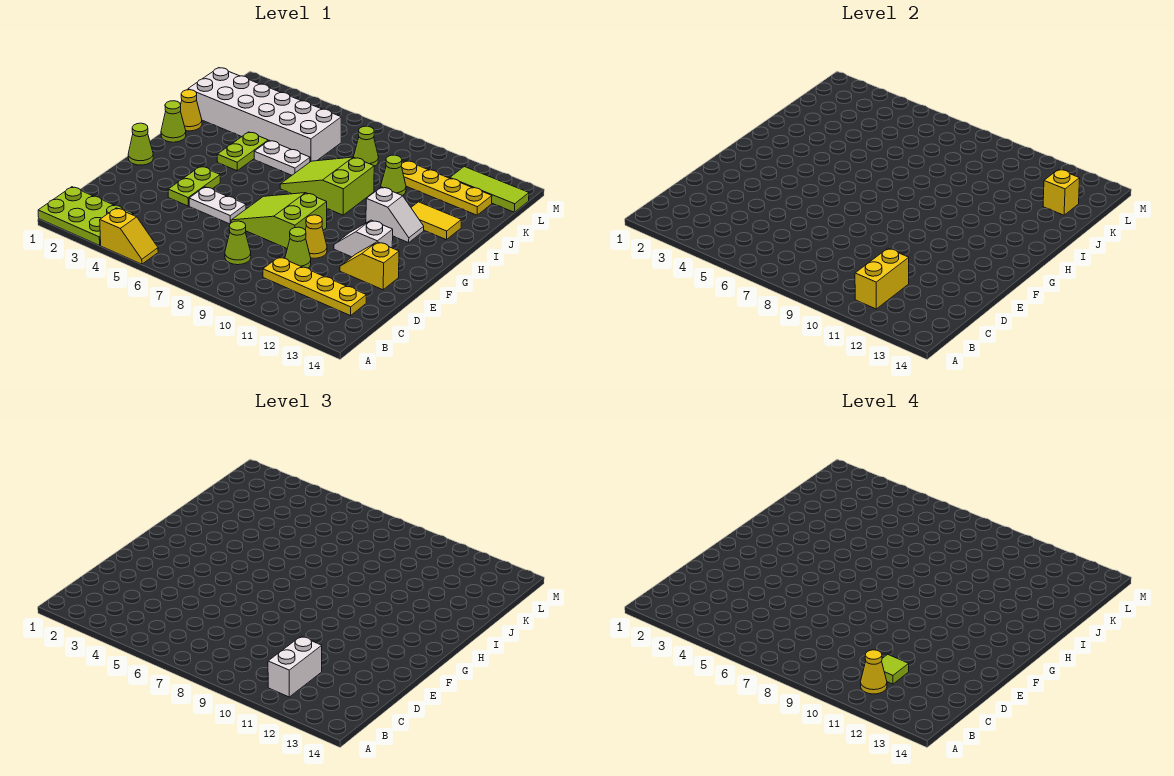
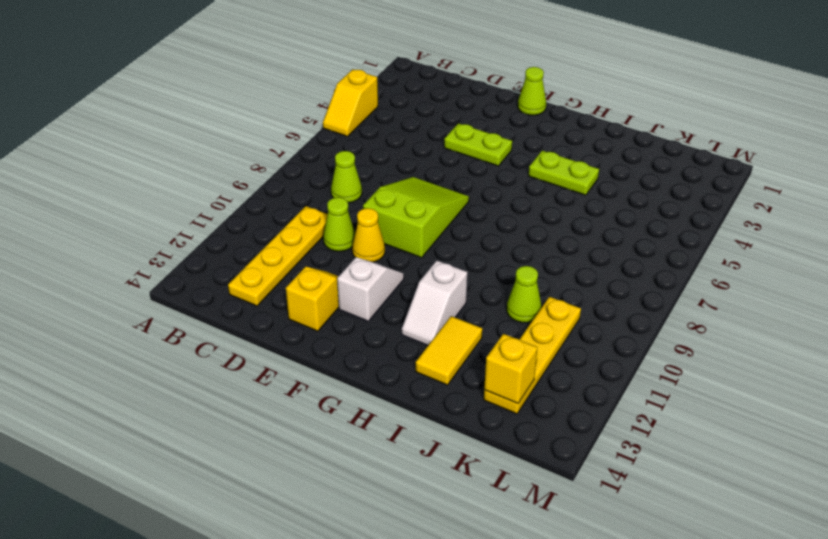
none -> lime plate A1:B3 level 1
none -> white plate E5:E6 level 1
none -> lime cone H1 level 1

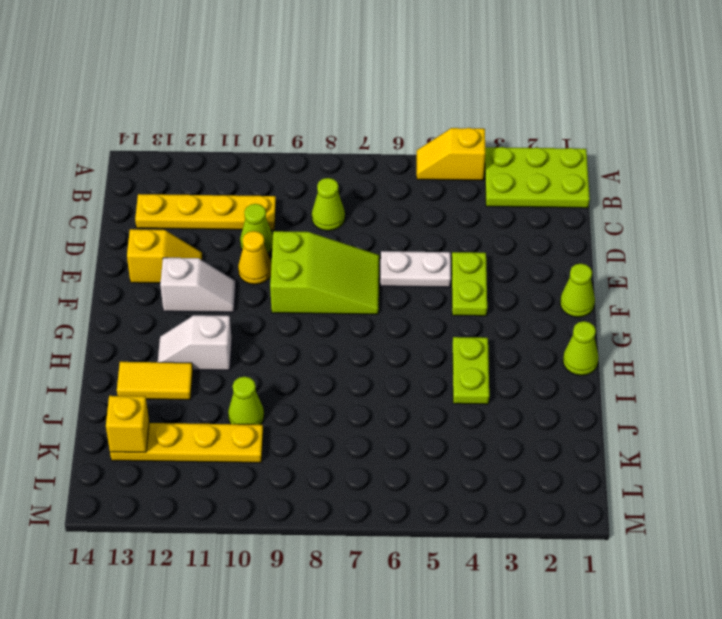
none -> lime slope H7:I9 level 1 top 9
none -> yellow cone I1 level 1
none -> white plate I5:I6 level 1

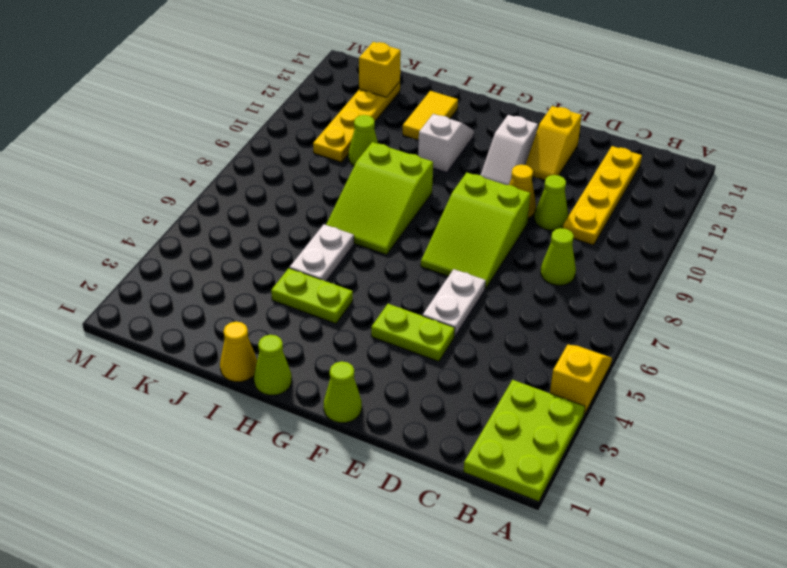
none -> white brick J1:K6 level 1
none -> lime cone K8 level 1
none -> lime tile L12:L14 level 1

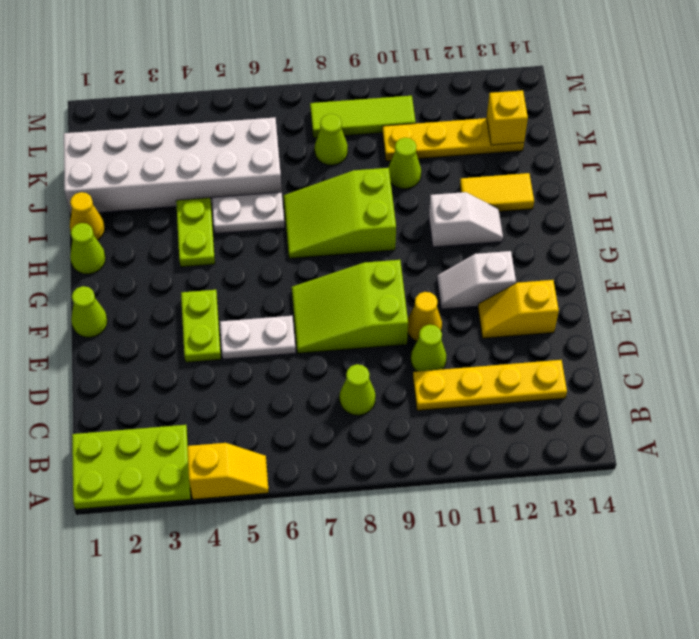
lime tile L8:L10 level 1 -> lime tile L12:L14 level 1
none -> yellow brick B11:C11 level 2
none -> white brick B11:C11 level 3
none -> yellow cone B11 level 4

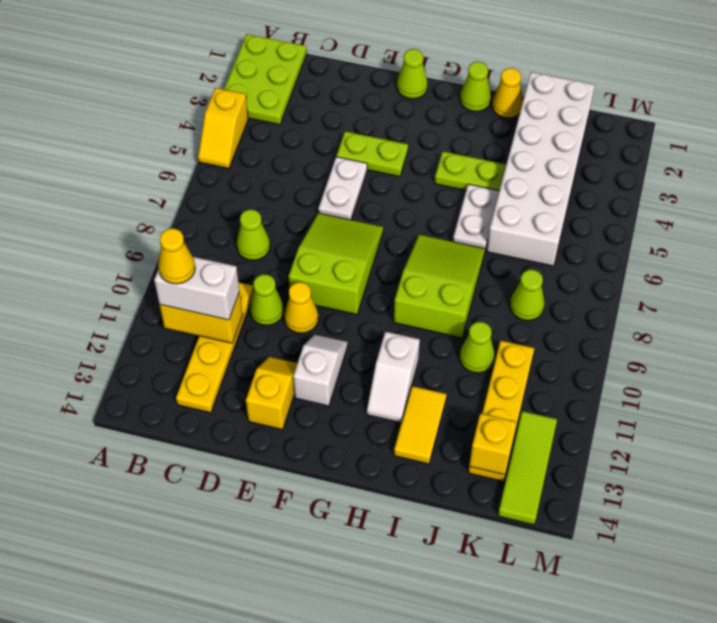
none -> lime tile C11 level 4

